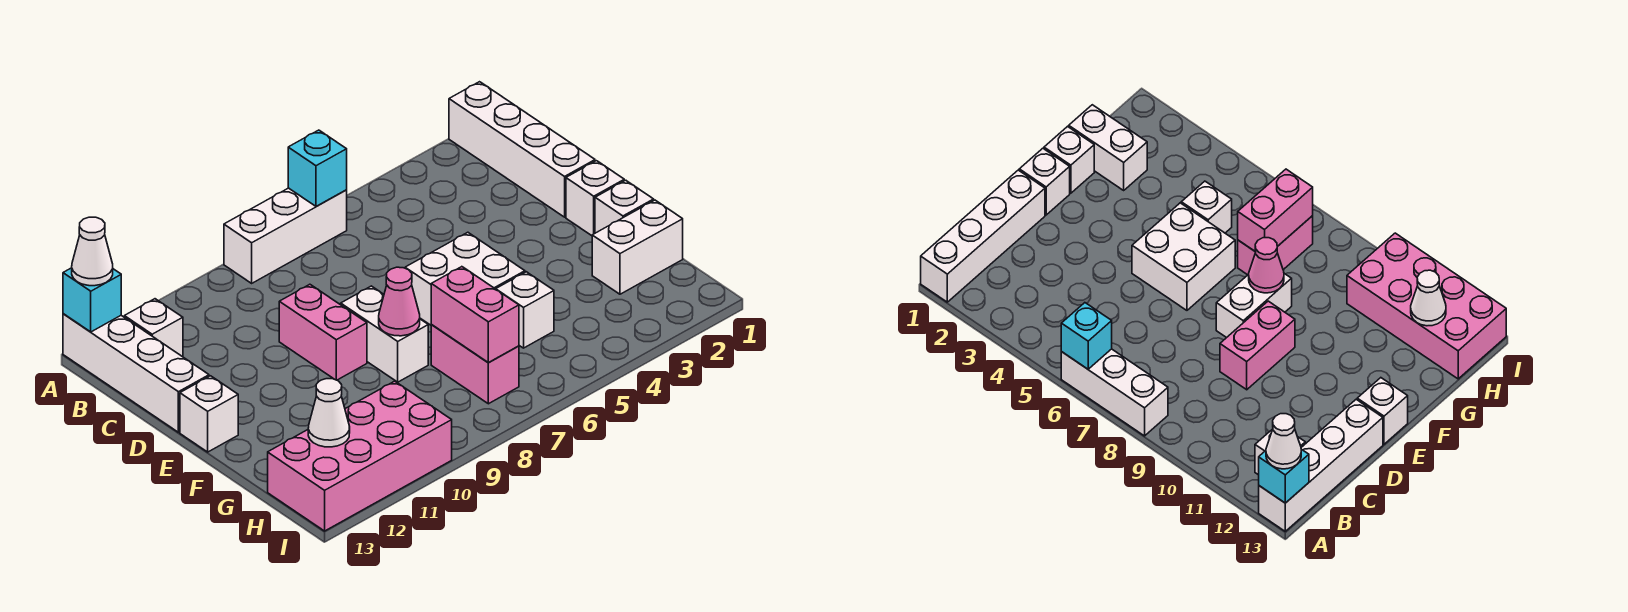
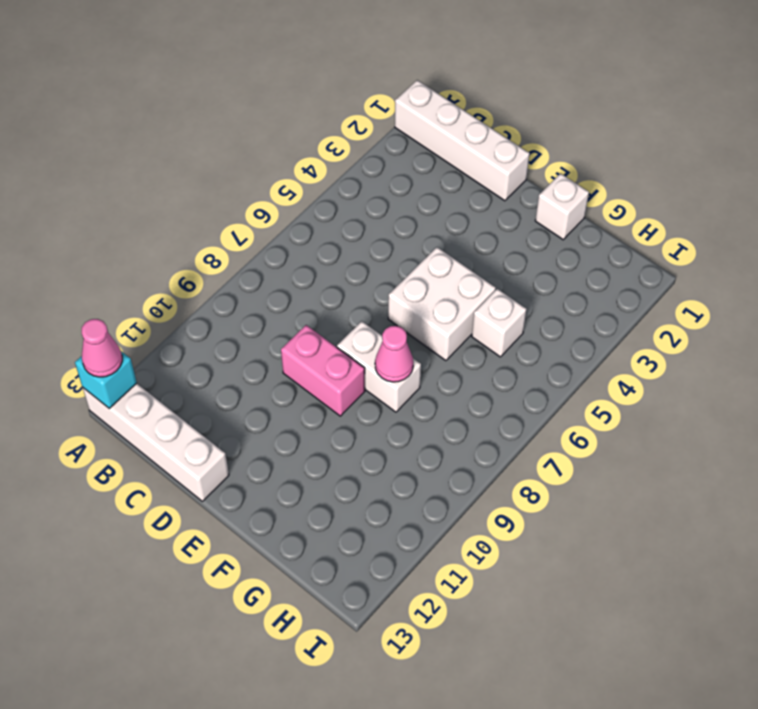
pink cone A13 level 3 -> white cone A13 level 3
none -> white brick A6:A8 level 1
none -> white brick B12 level 1
none -> white brick E1 level 1

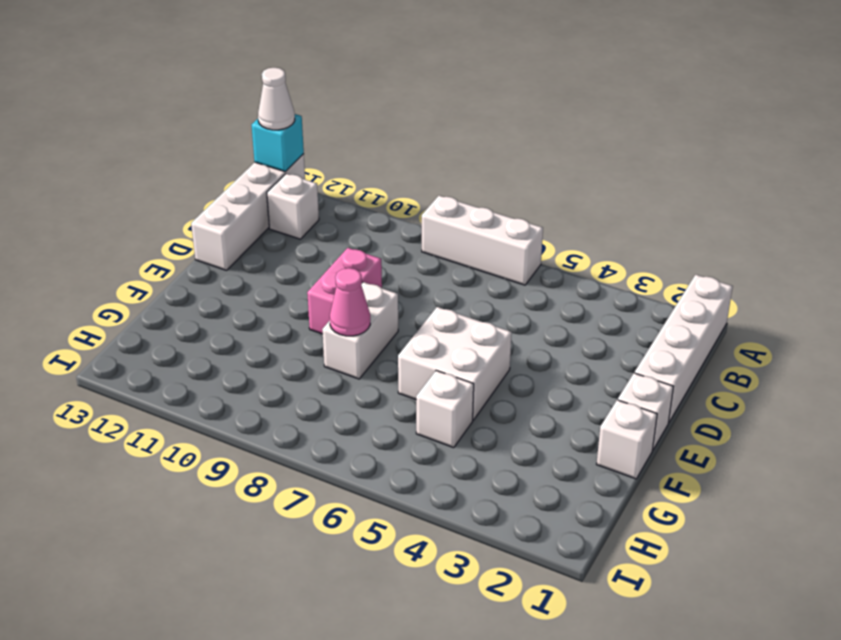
none -> white brick E13 level 1
none -> white brick G1:G2 level 1
none -> pink brick G7:H7 level 1

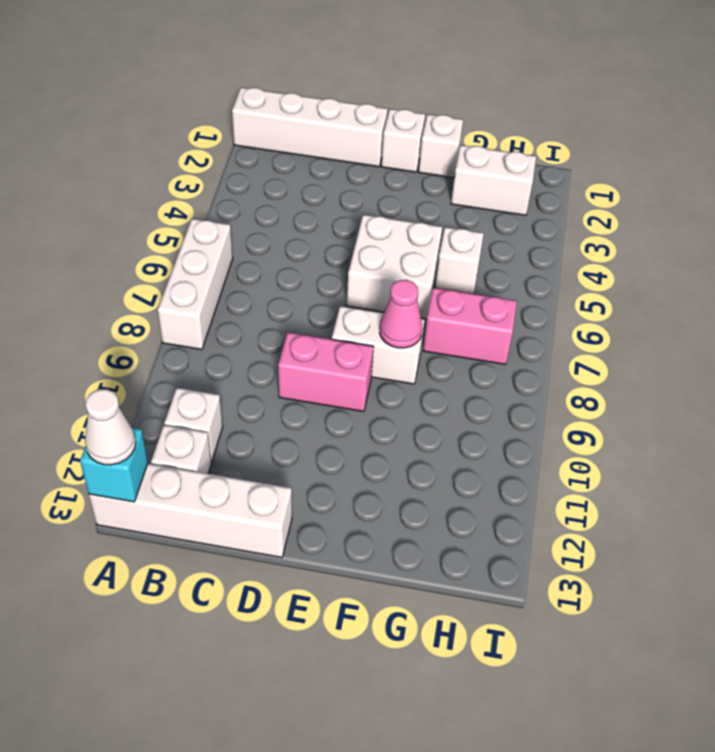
white brick B11 level 1 -> white brick E13 level 1
white brick G2:H2 level 1 -> white brick G1:G2 level 1
none -> pink brick H10:I13 level 1
none -> cyan brick A6 level 2
none -> pink brick G7:H7 level 2

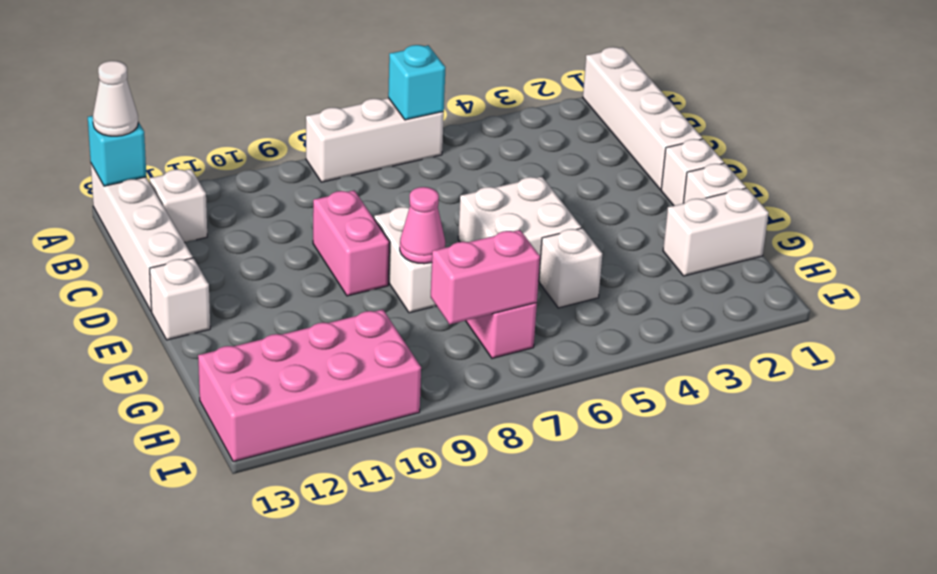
pink brick H7:H8 level 2 -> pink brick G7:H7 level 2
none -> white cone H12 level 2

